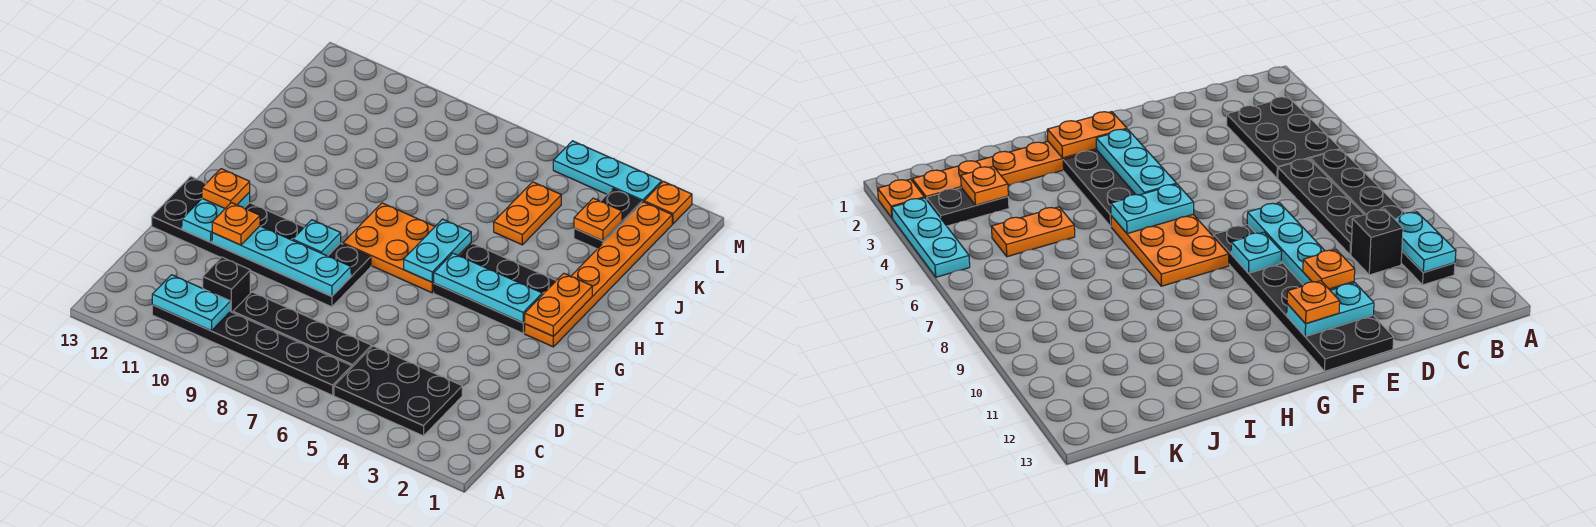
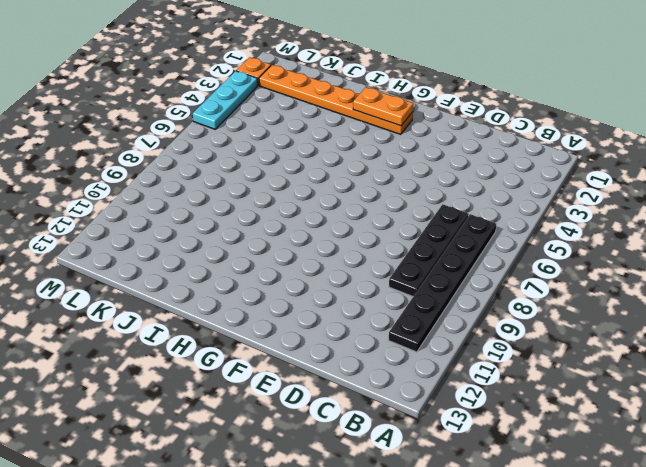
none -> black plate B3:C5 level 1
none -> black brick C10 level 1
none -> black plate E8:F13 level 1

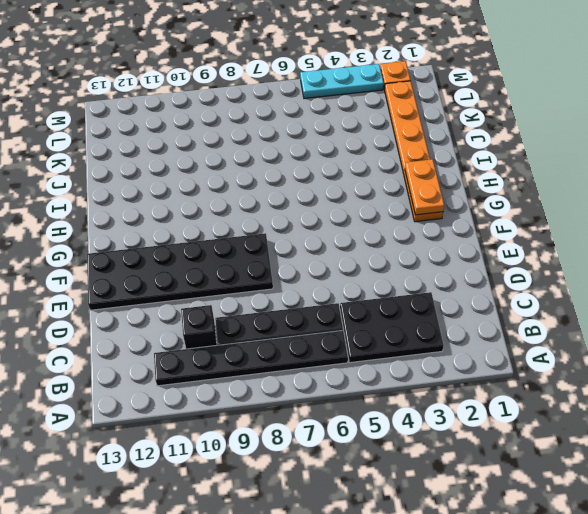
none -> black plate G3:H5 level 1
none -> orange plate G6:H8 level 1
none -> orange plate J5:K5 level 1

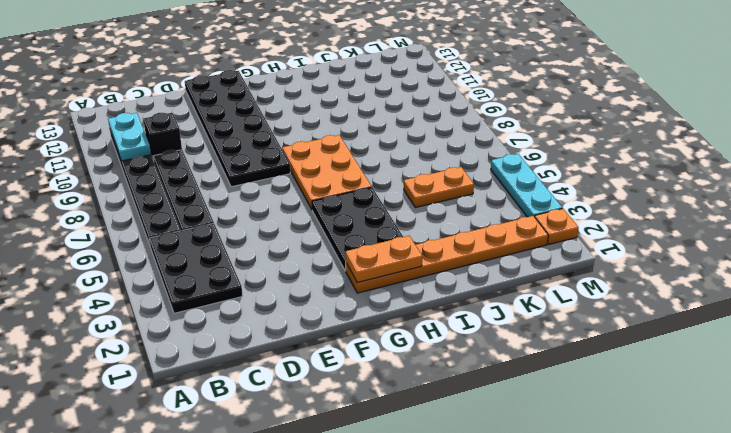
none -> black plate K3:L3 level 1
none -> cyan plate E8:E11 level 2
none -> cyan plate E12:F12 level 2

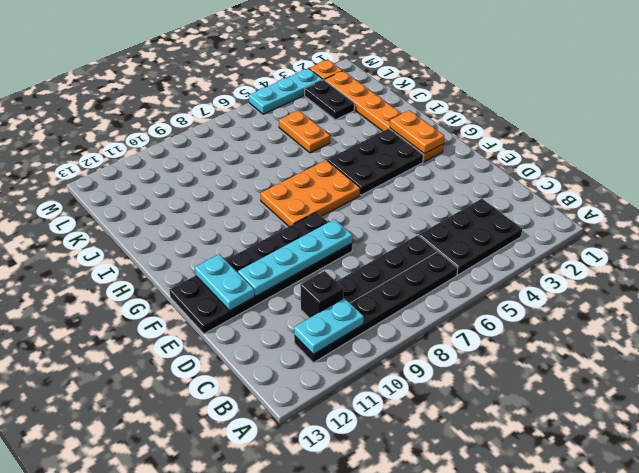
none -> cyan plate F9 level 2
none -> cyan plate G3:G5 level 2
none -> cyan plate G6:H6 level 2

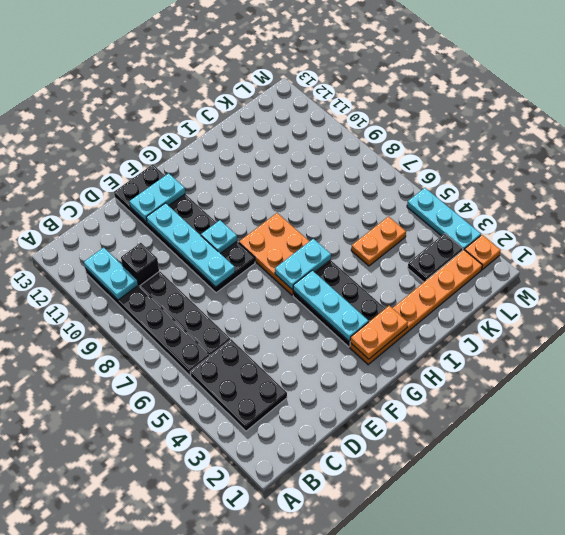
none -> orange plate K3 level 2
none -> orange plate E11 level 3
none -> orange plate F12 level 3

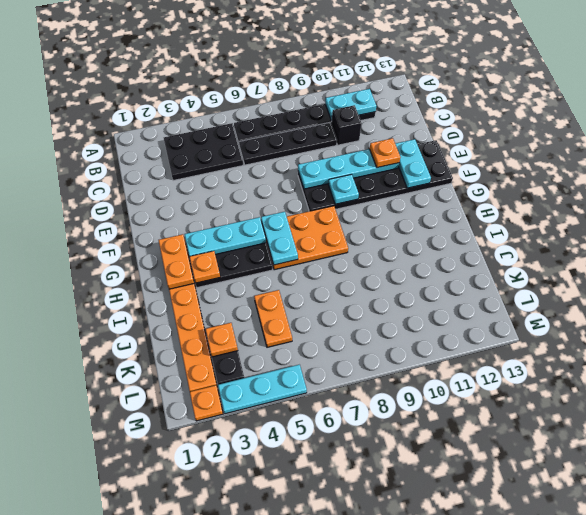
orange plate H3 level 2 -> orange plate F12 level 3

